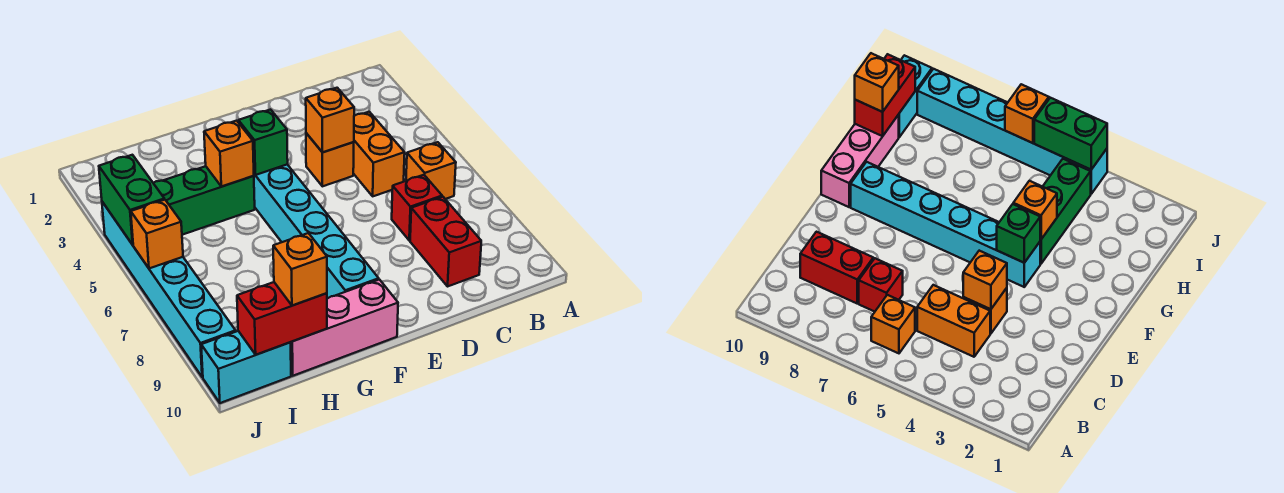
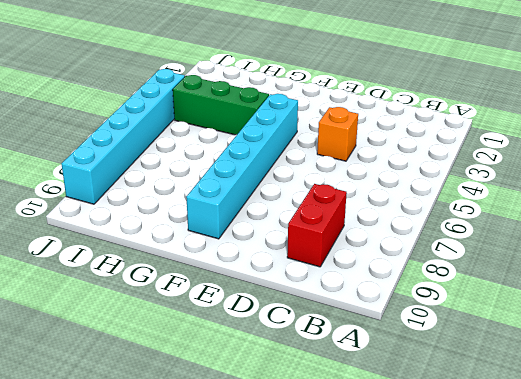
none -> orange brick B6 level 1
none -> orange brick C4:C5 level 1
none -> red brick C7 level 1

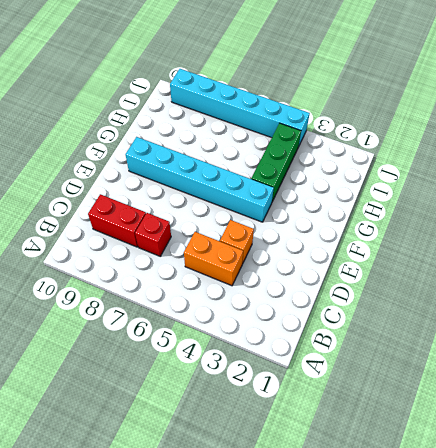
none -> orange brick B6 level 1
none -> pink brick F10:H10 level 1
none -> cyan brick I10:J10 level 1

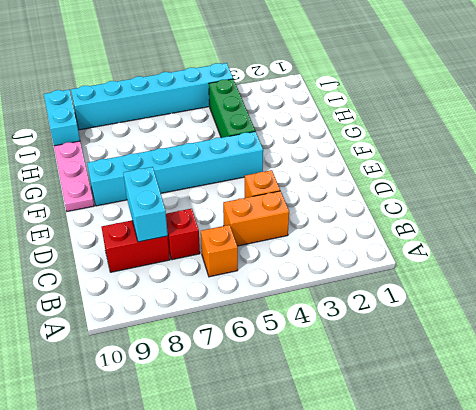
cyan brick C8:D8 level 2 -> none
pink plate F10:H10 level 1 -> pink brick F10:H10 level 1
none -> orange brick D4 level 2
none -> green brick F4 level 2
none -> orange brick G4 level 2

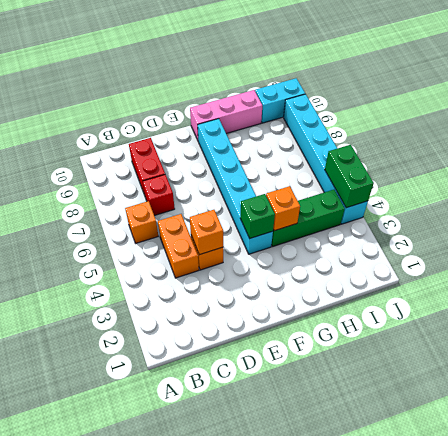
none -> red brick H10:I10 level 2
none -> orange brick J6 level 2
none -> orange brick H10 level 3

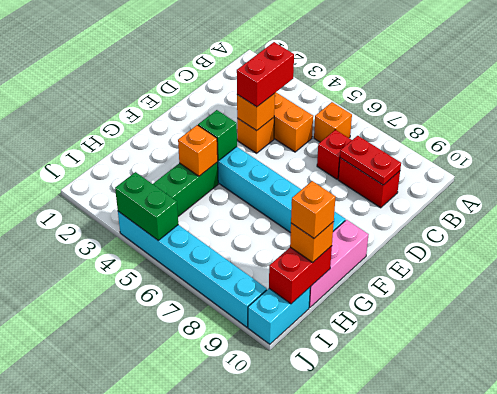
red brick C4:D4 level 3 -> none
red plate C8:C9 level 2 -> none
orange brick H10 level 4 -> orange brick J6 level 2

